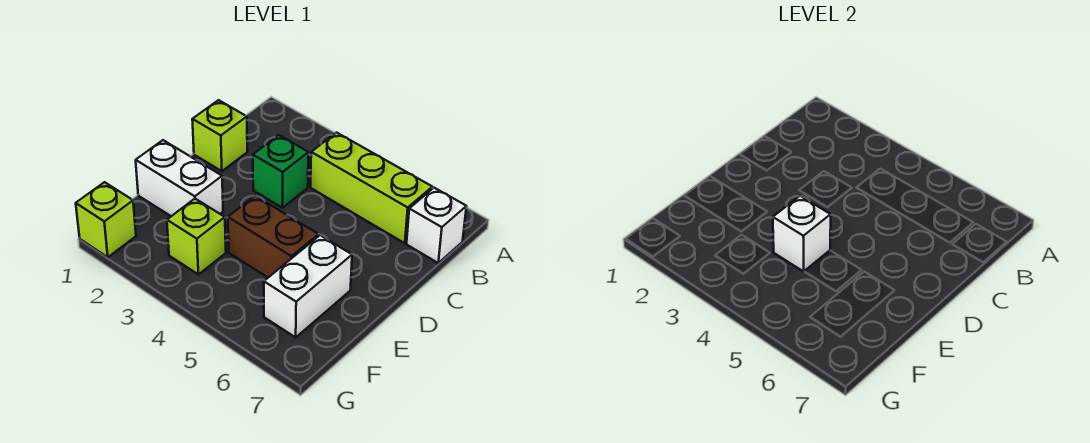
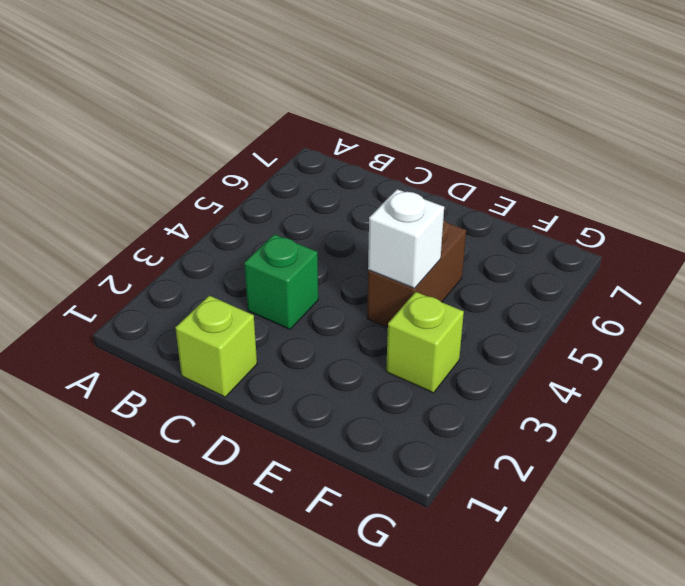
none -> lime brick B4:B6 level 1
none -> white brick B7 level 1

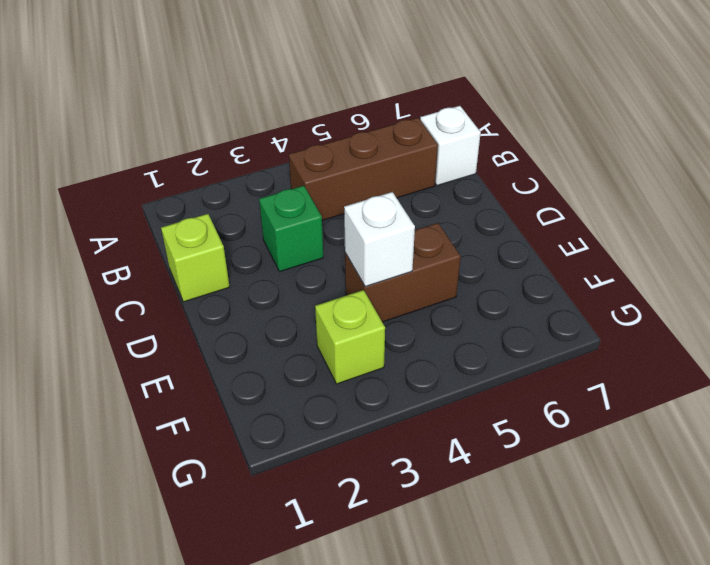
brown brick B4:B6 level 1 -> lime brick B4:B6 level 1
none -> white brick E1:E2 level 1
none -> white brick E6:F6 level 1

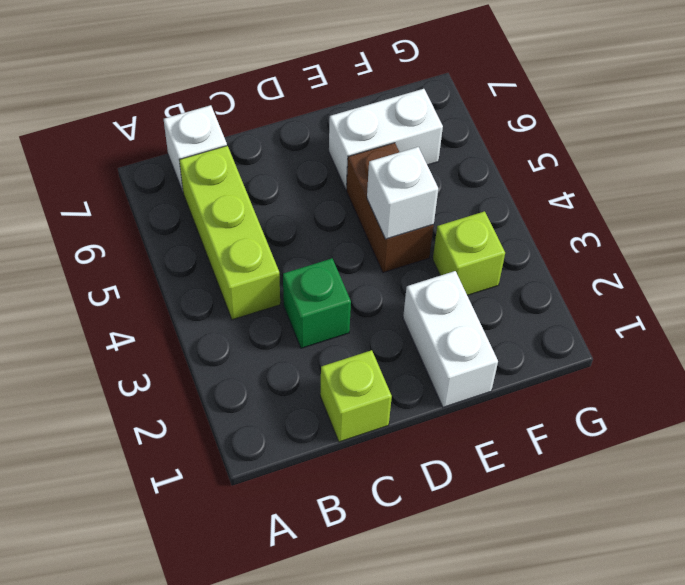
none -> lime brick G1 level 1

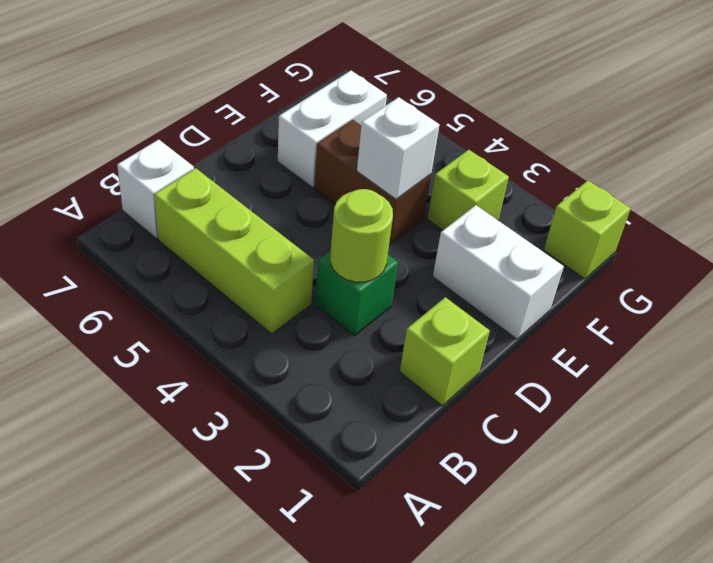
lime round brick C3 level 2 -> none

